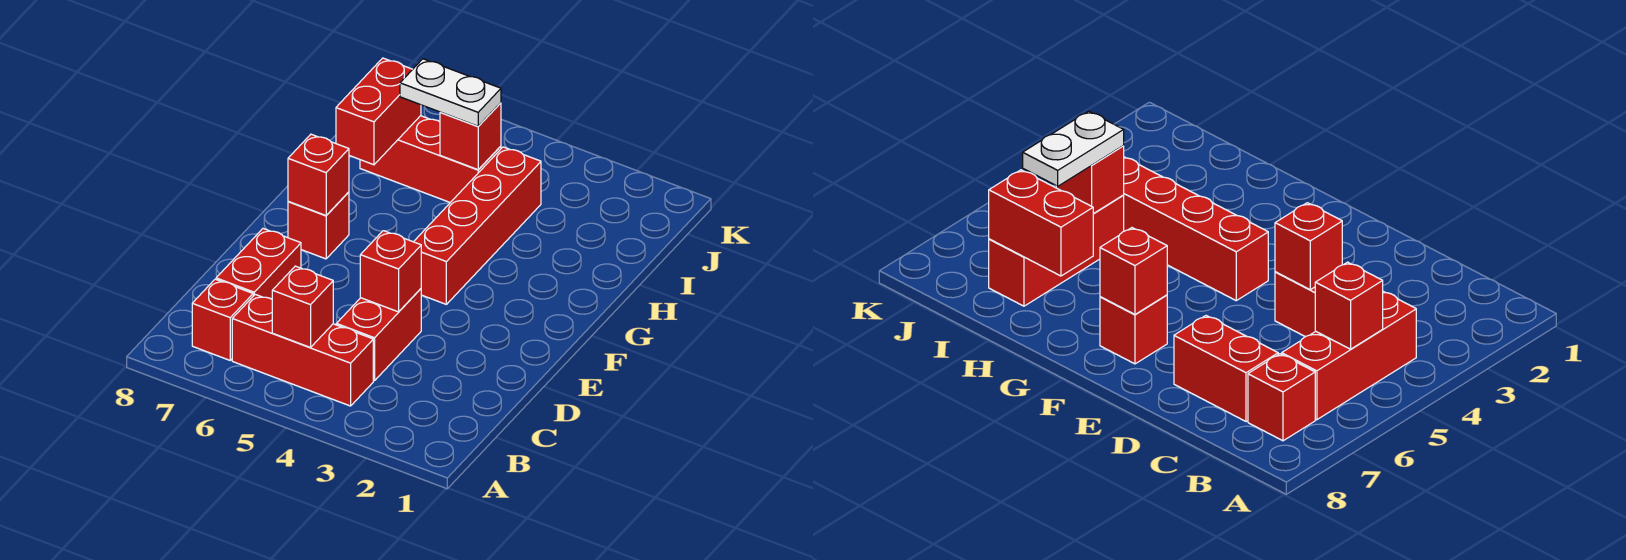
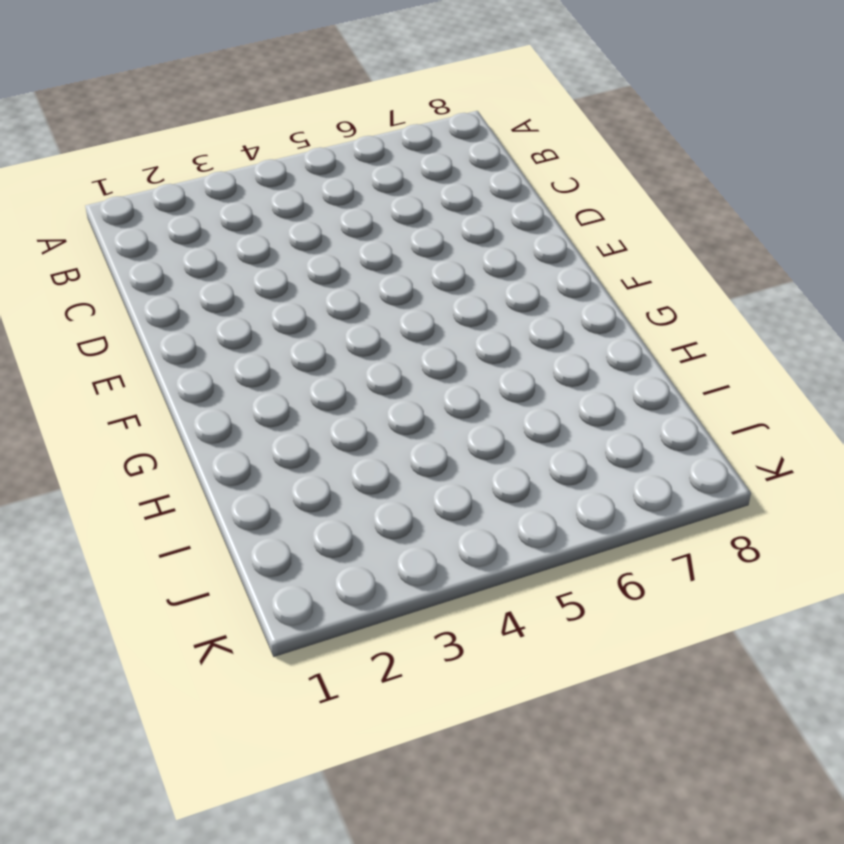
none -> red brick B4:B6 level 1
none -> red brick B7 level 1
none -> red brick C4:D4 level 1

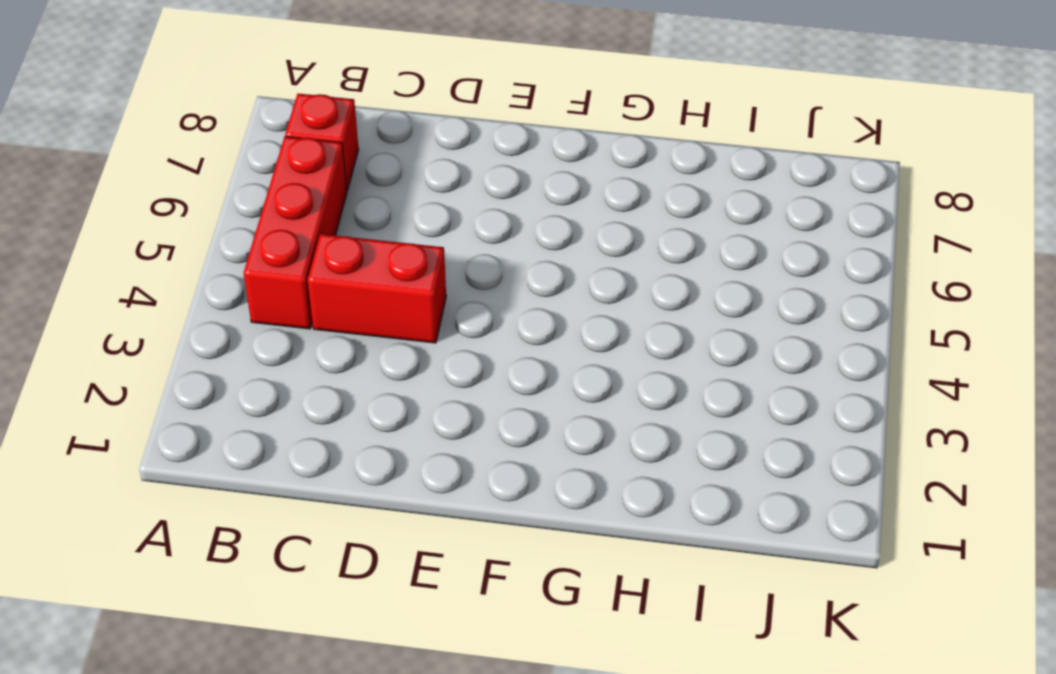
none -> red brick C7:D7 level 1
none -> red brick F4:I4 level 1
none -> red brick F7 level 1

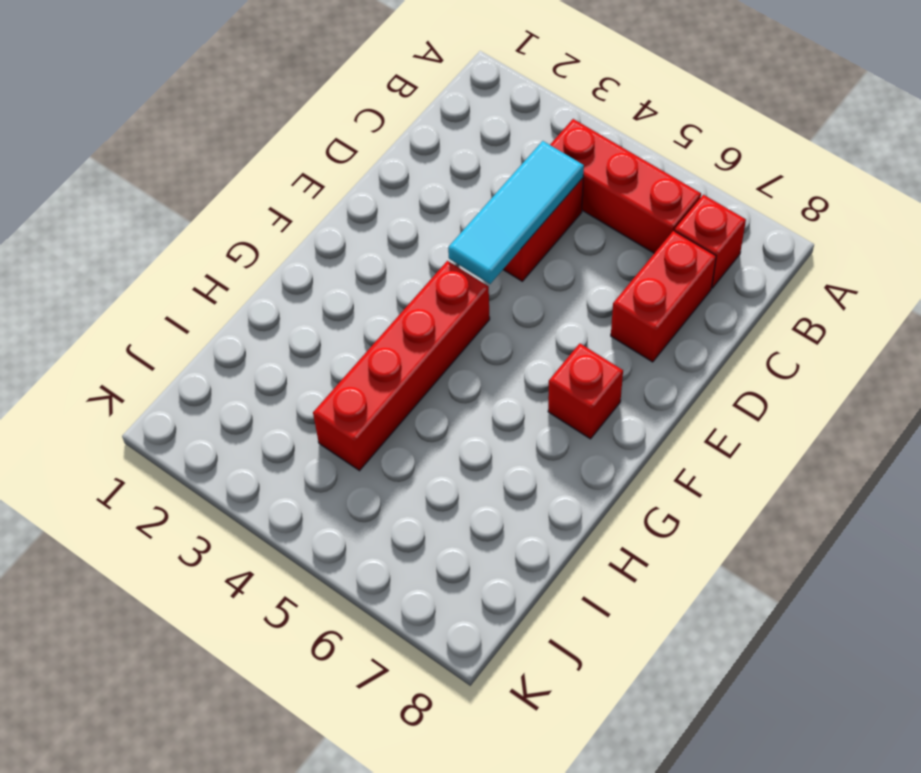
cyan tile C4:E4 level 2 -> red brick D4 level 2
none -> red brick I5:I7 level 1
none -> red brick B5 level 2
none -> red brick F7 level 2

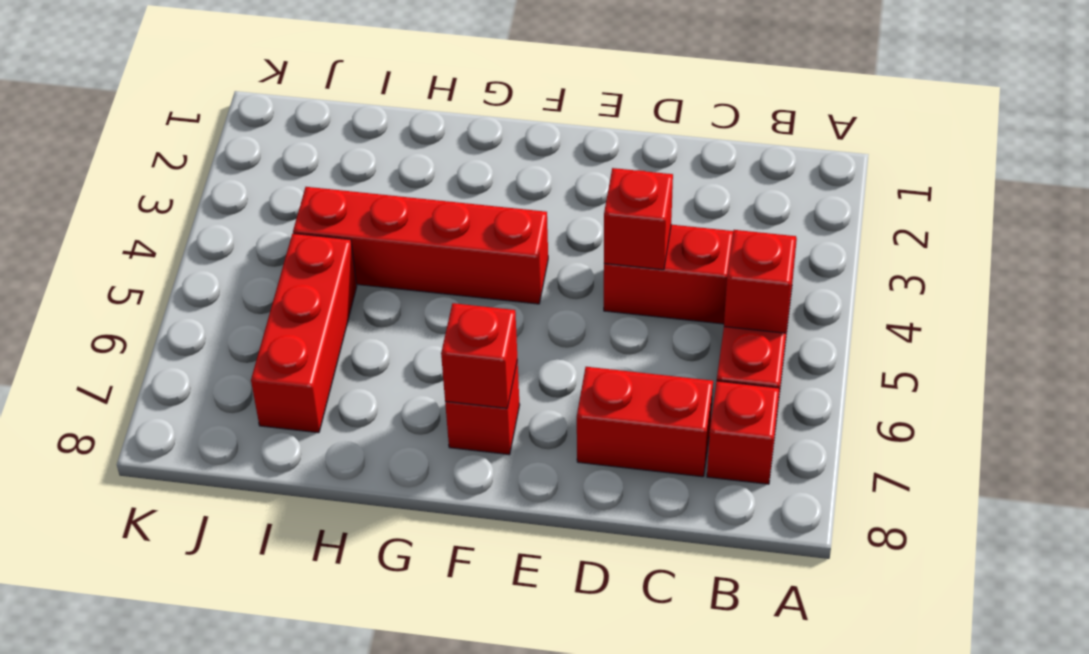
none -> red brick H7:I7 level 2
none -> red brick I5 level 2
none -> white plate I5:I6 level 3

